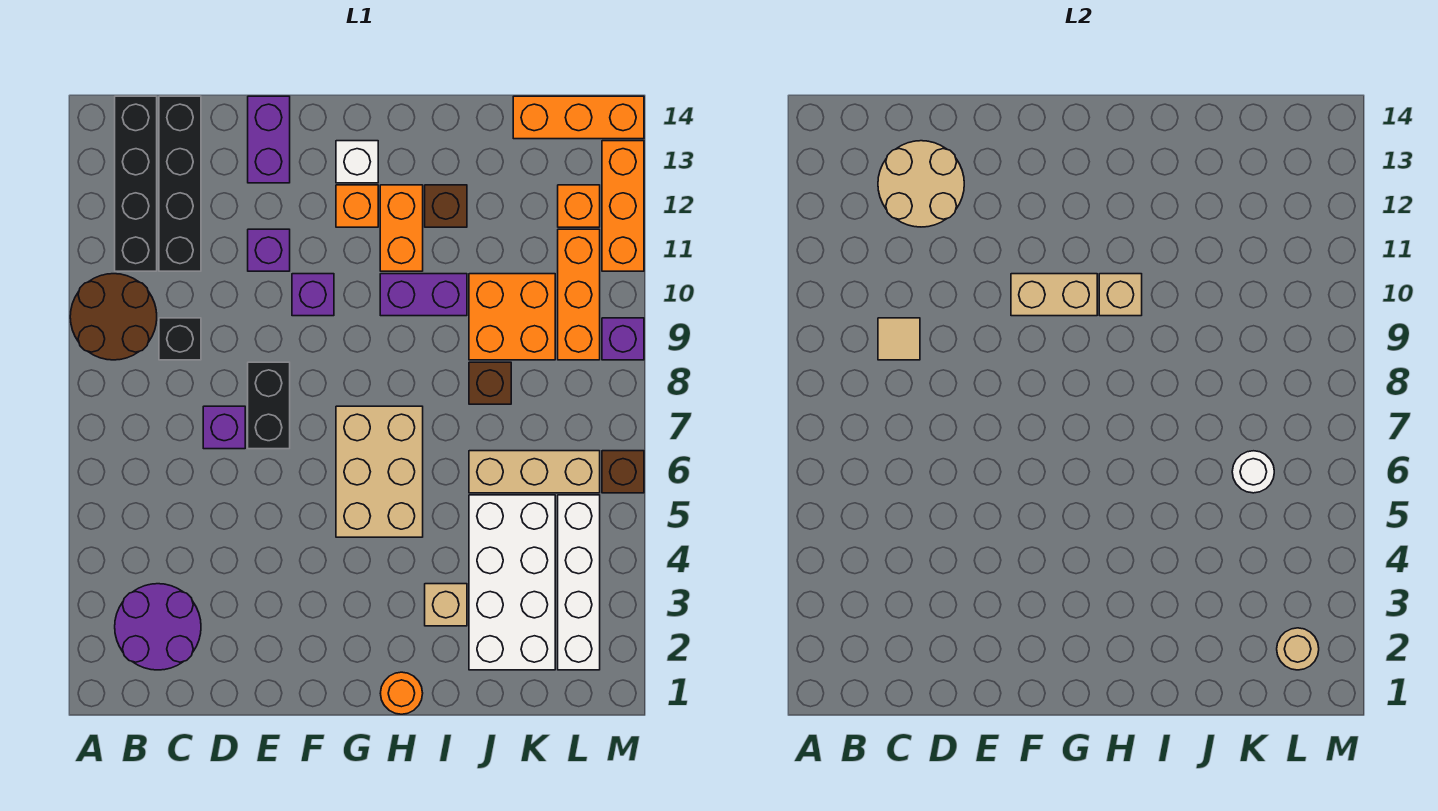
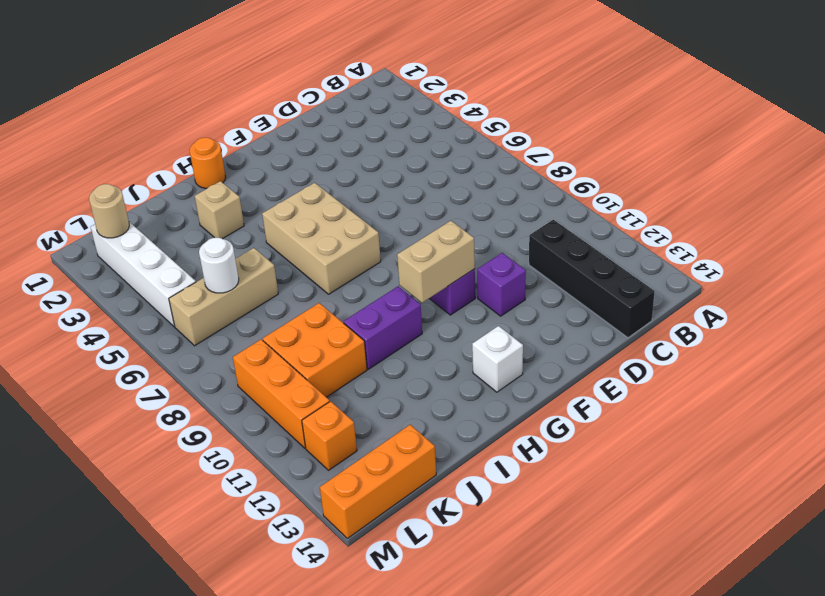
none -> brown round brick A9:B10 level 1
none -> purple round brick B2:C3 level 1
none -> black brick B11:B14 level 1
none -> black brick C9 level 1

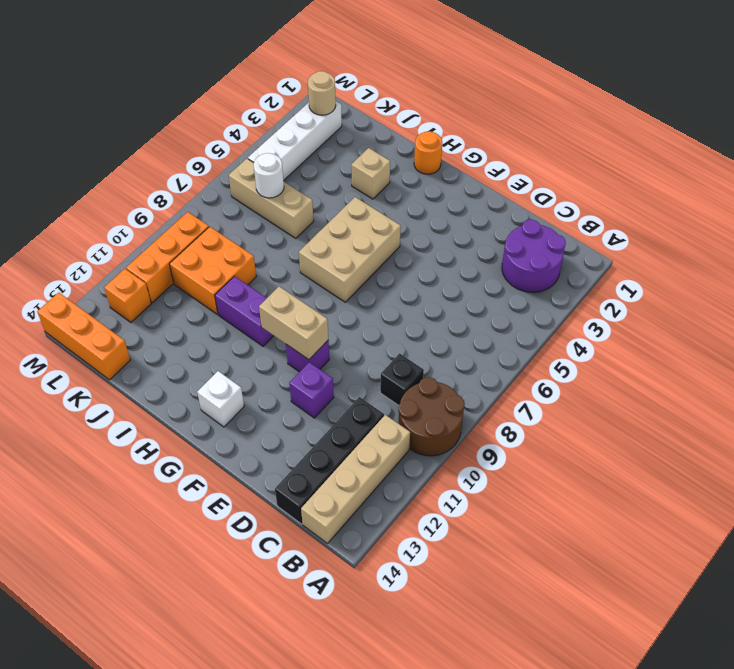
tan brick B11:B14 level 1 -> black brick B11:B14 level 1
none -> purple brick D7 level 1
none -> black brick E7:E8 level 1
none -> purple brick E13:E14 level 1
none -> orange brick G12 level 1

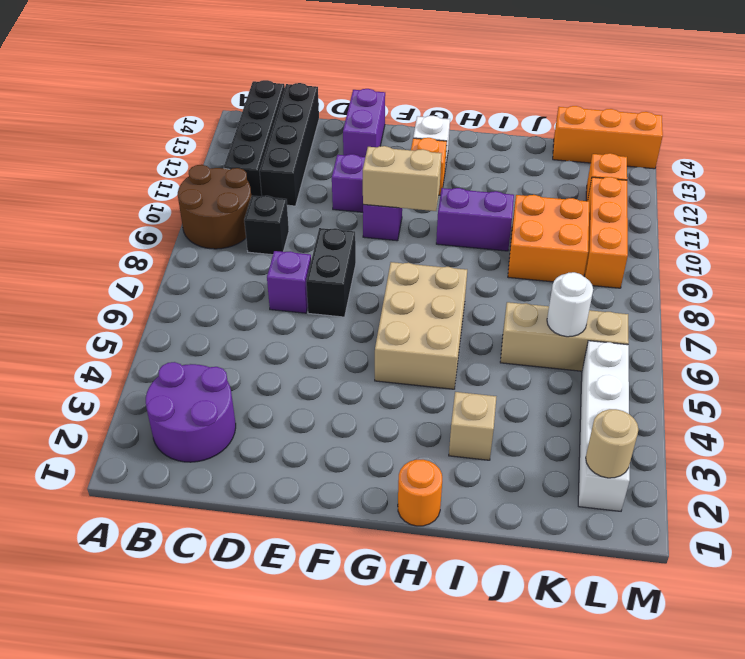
none -> orange brick H11:H12 level 1
none -> brown brick I12 level 1
none -> white brick J2:K5 level 1
none -> brown brick J8 level 1

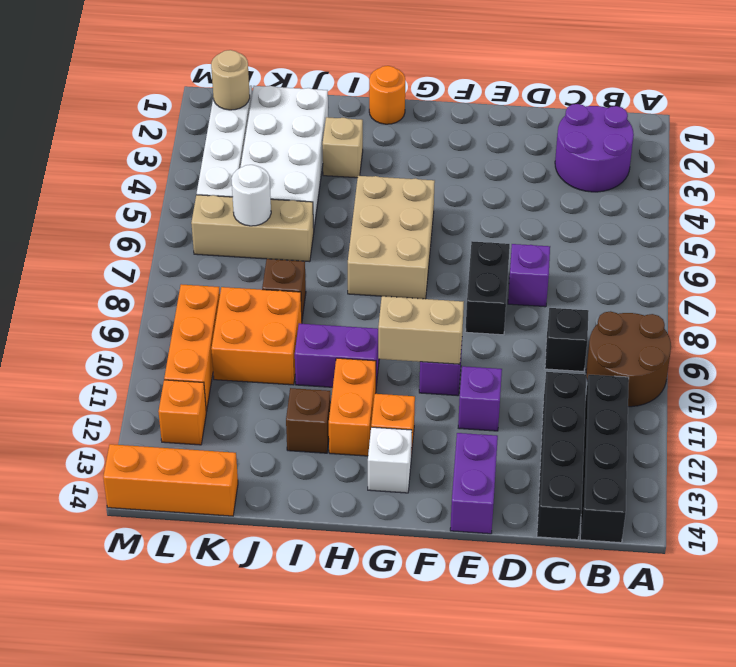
none -> brown brick M6 level 1
none -> purple brick M9 level 1
none -> orange brick M11:M13 level 1
none -> tan tile C9 level 2

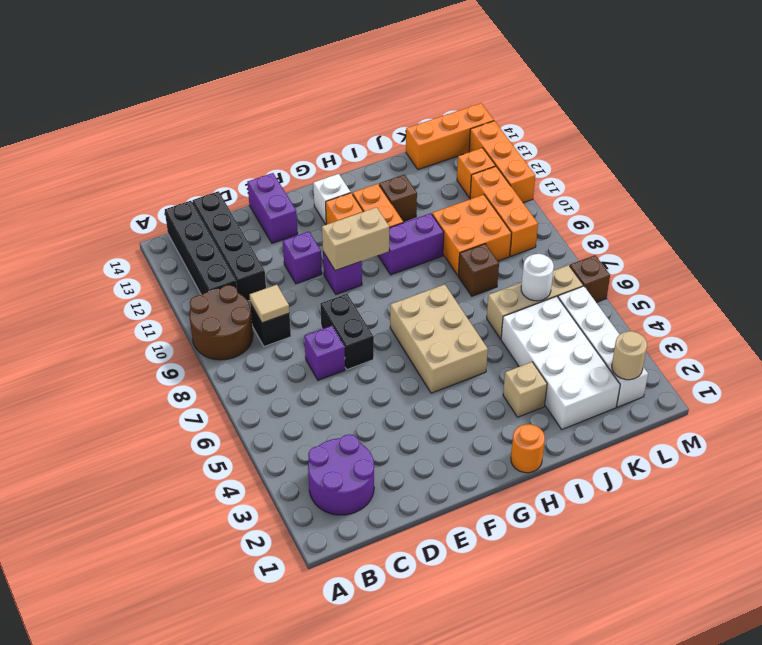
none -> purple brick M9 level 1
none -> tan round brick C12:D13 level 2
none -> tan brick H10 level 2

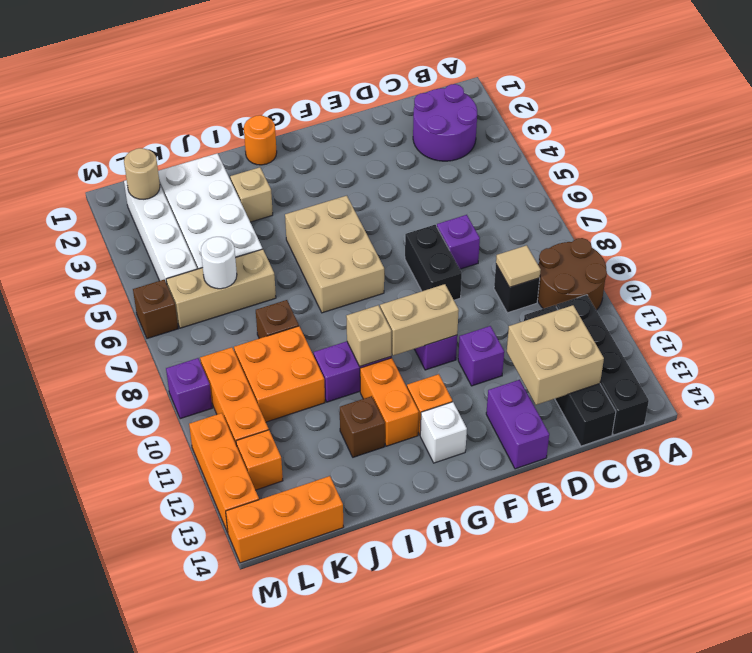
tan brick C12:D13 level 2 -> tan round brick C12:D13 level 2

